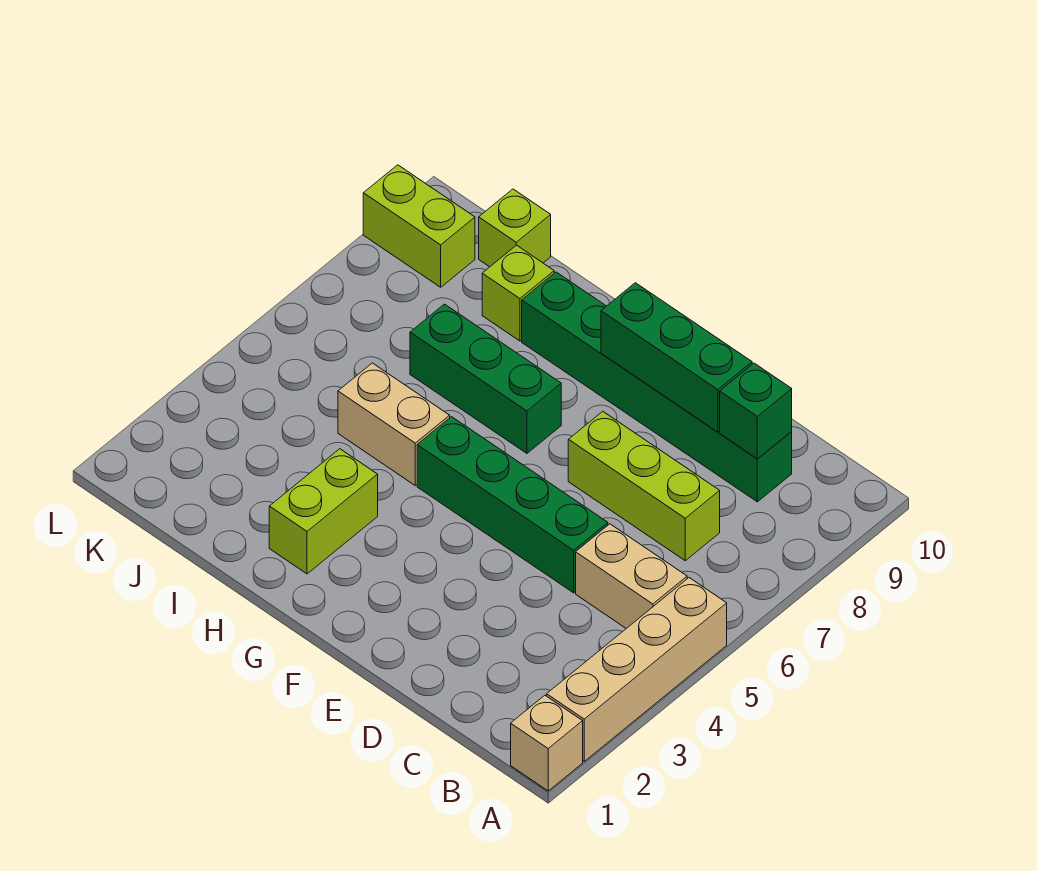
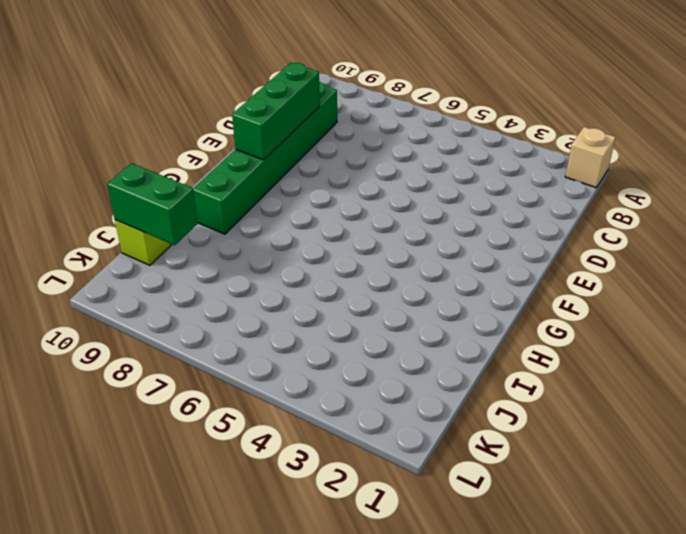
green brick J9:J10 level 2 -> none
none -> tan brick A2:A5 level 1
none -> tan brick B5:C5 level 1
none -> lime brick C7:E7 level 1

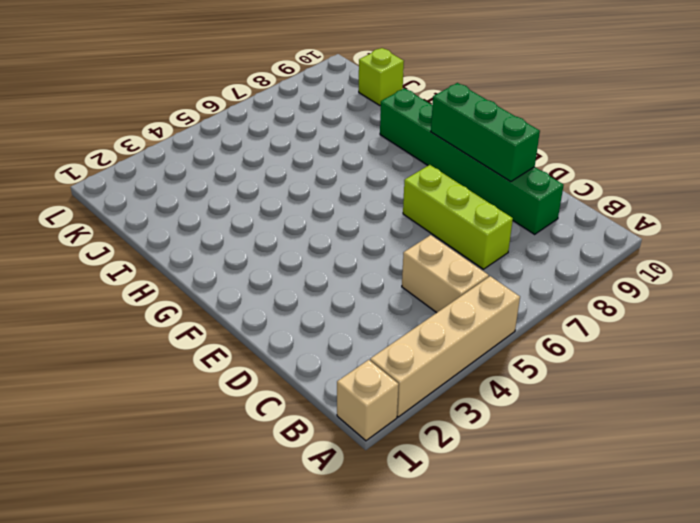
none -> green brick D5:G5 level 1
none -> green brick G7:I7 level 1
none -> lime brick H2:H3 level 1

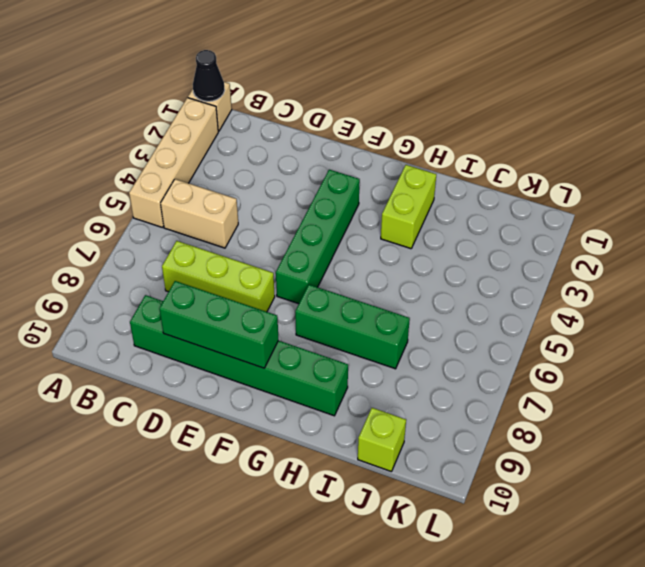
black cone A1 level 2 -> none
green brick F3:F6 level 1 -> green brick D5:G5 level 1
none -> tan brick H5:I5 level 1
none -> lime brick I9 level 1
none -> lime brick K9:L9 level 1

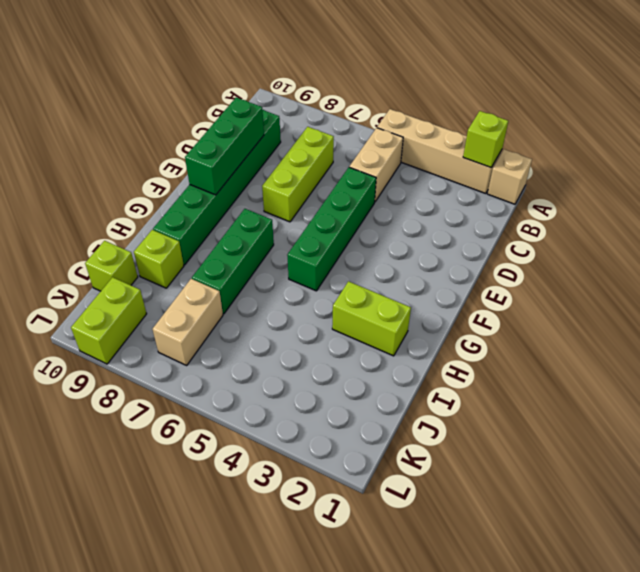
lime brick A2 level 2 -> none
tan brick J7:K7 level 1 -> tan brick H5:I5 level 1
none -> green brick C9 level 2

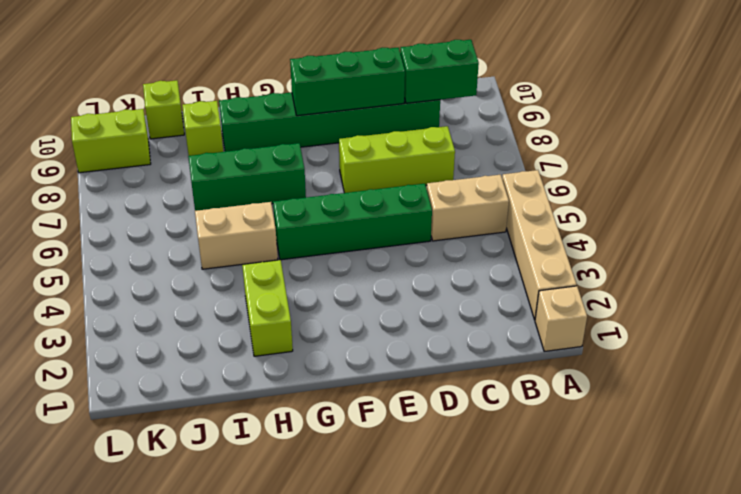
green brick B9:C9 level 2 -> green brick C9 level 2

